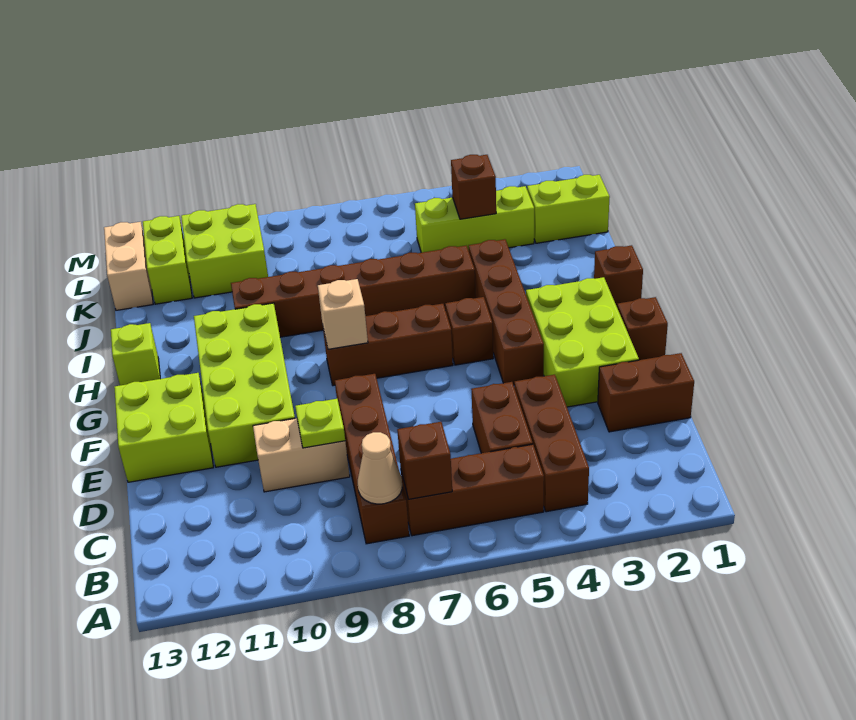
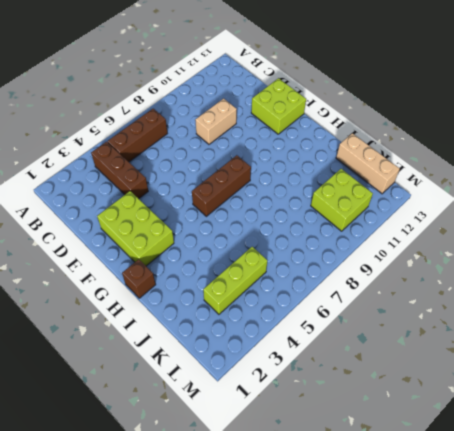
tan brick J13:L13 level 1 -> tan brick K13:L13 level 1
none -> brown brick B8:E8 level 1
none -> brown brick C5:D5 level 1
none -> brown brick D1:D2 level 1

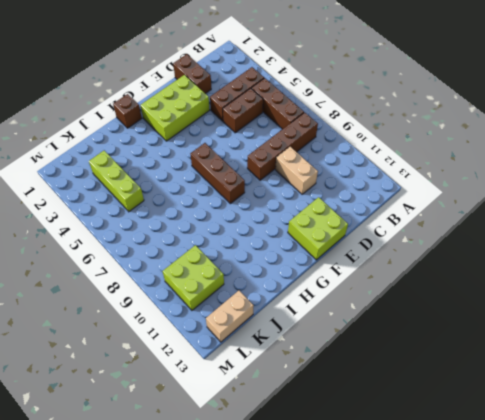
none -> lime brick E10:H11 level 1
none -> brown brick F1 level 1
none -> brown brick F4:I4 level 1

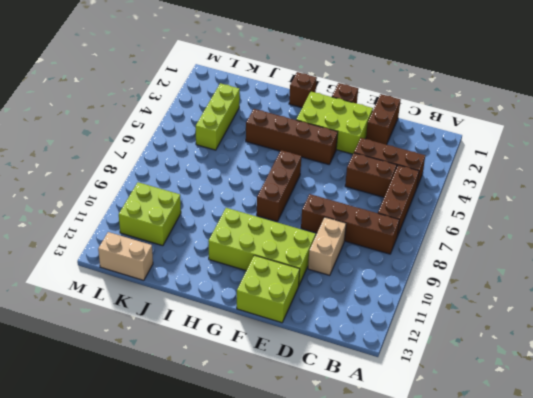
none -> brown brick G5 level 1
none -> lime brick H13 level 1
none -> brown brick I5:I10 level 1

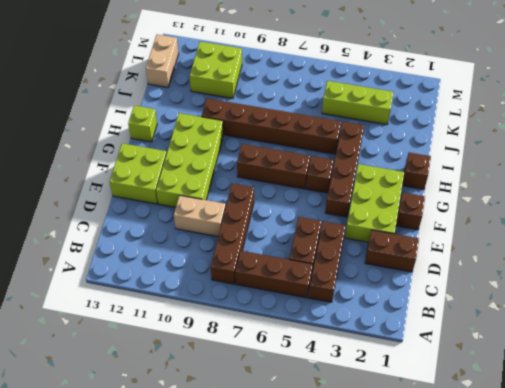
none -> lime brick K1:K2 level 1
none -> lime brick K12:L12 level 1
none -> brown brick B7 level 2

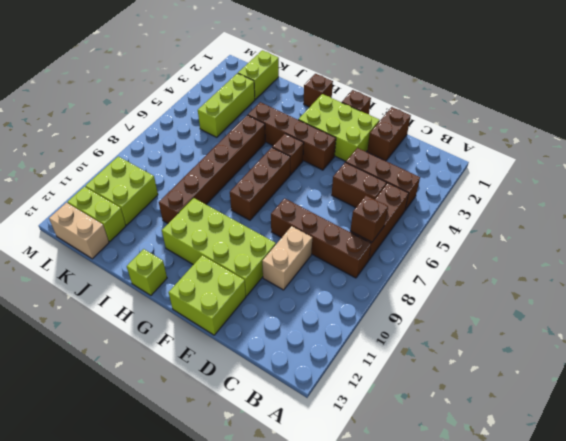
none -> tan cone B8 level 2
none -> lime plate D9 level 2
none -> tan brick G8 level 2

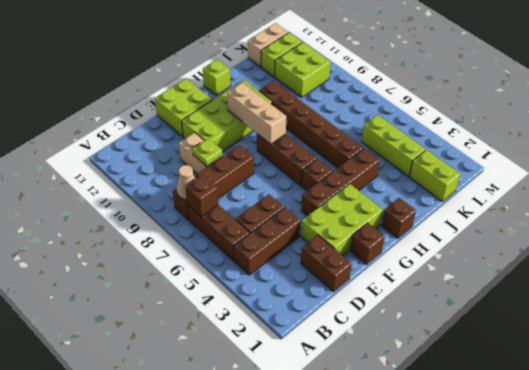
tan brick G8:G10 level 2 -> tan brick G8 level 2
none -> brown brick K4 level 2

